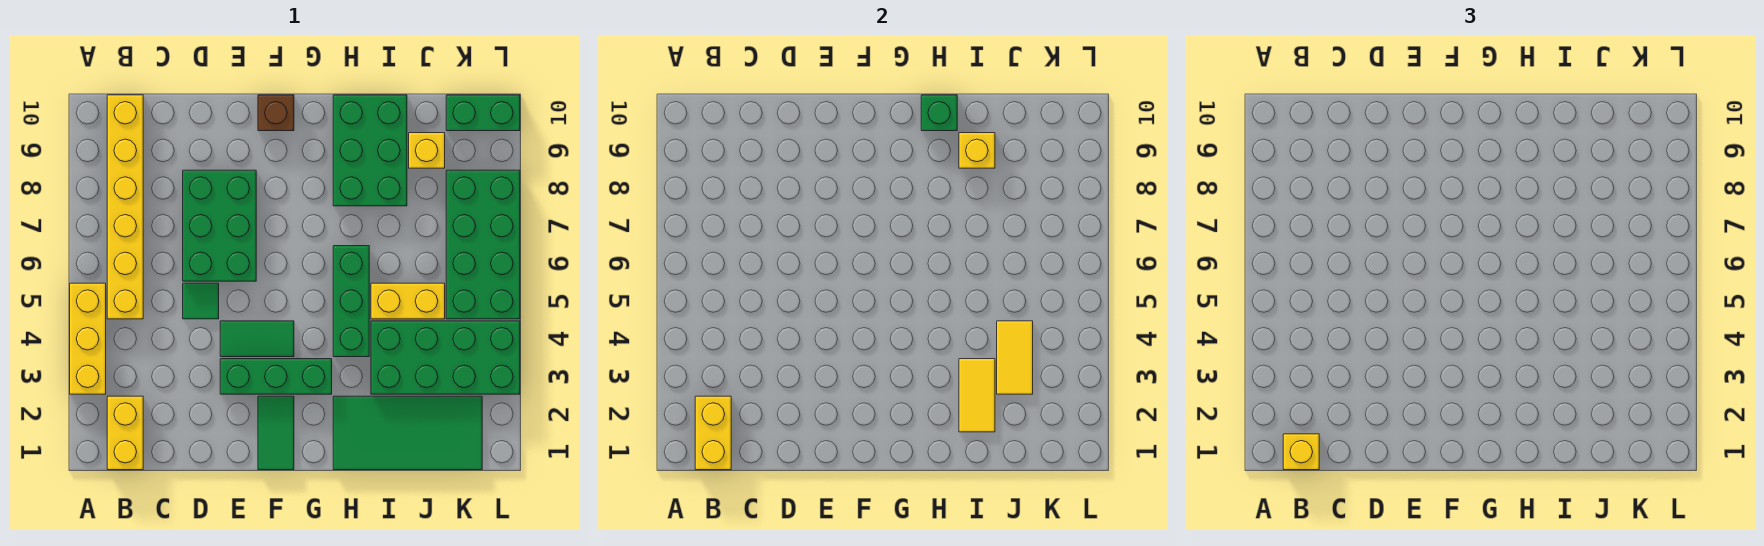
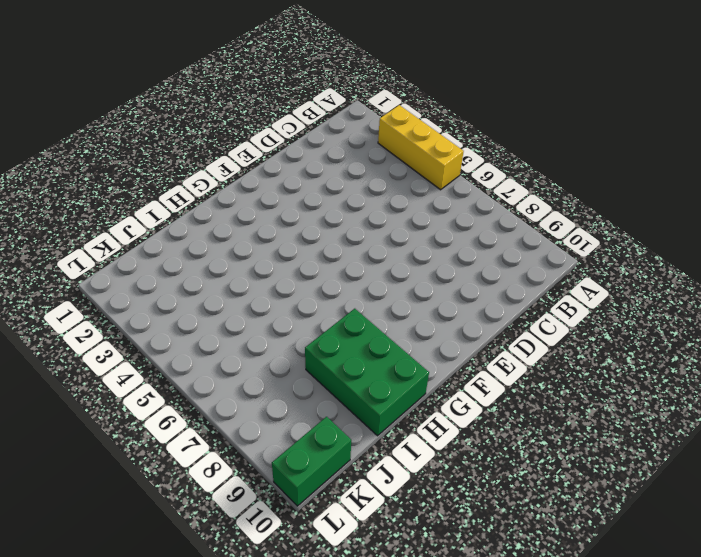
none -> yellow brick B1:B2 level 1
none -> yellow brick B5:B10 level 1
none -> green tile D5 level 1

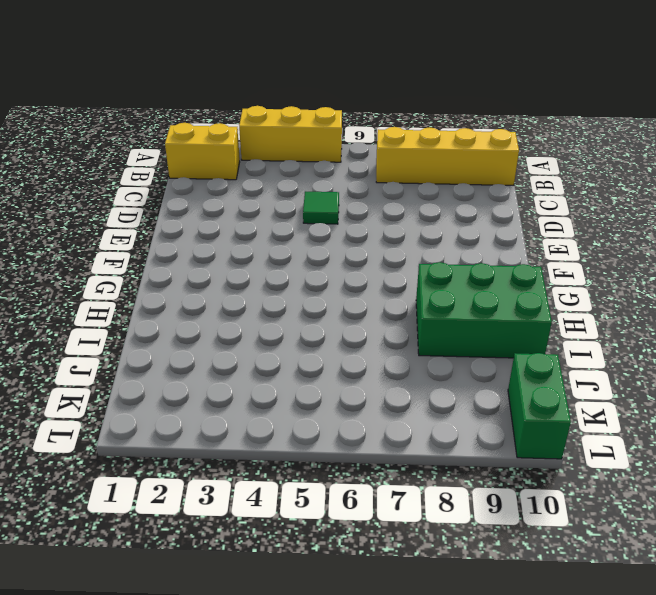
yellow brick B7:B10 level 1 -> yellow brick B5:B10 level 1
none -> green brick D6:E8 level 1
none -> green brick E3:G3 level 1
none -> green tile E4:F4 level 1

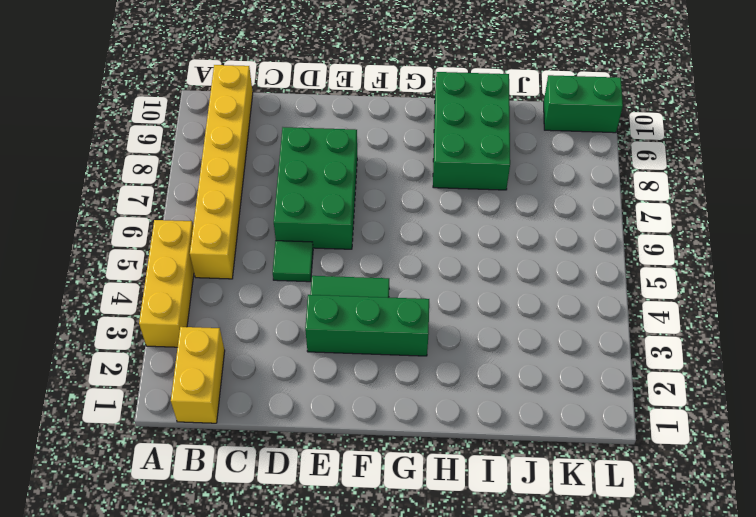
none -> green tile F1:F2 level 1
none -> brown brick F10 level 1
none -> green tile H1:K2 level 1

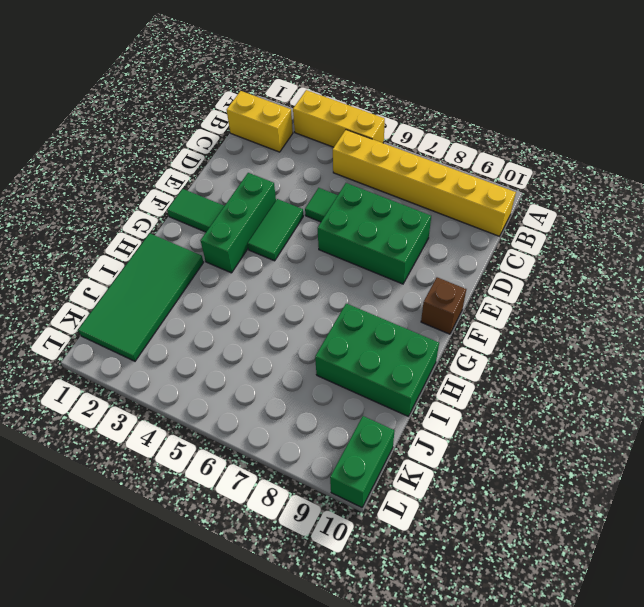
none -> green brick H4:H6 level 1
none -> green brick I3:L4 level 1
none -> yellow brick I5:J5 level 1

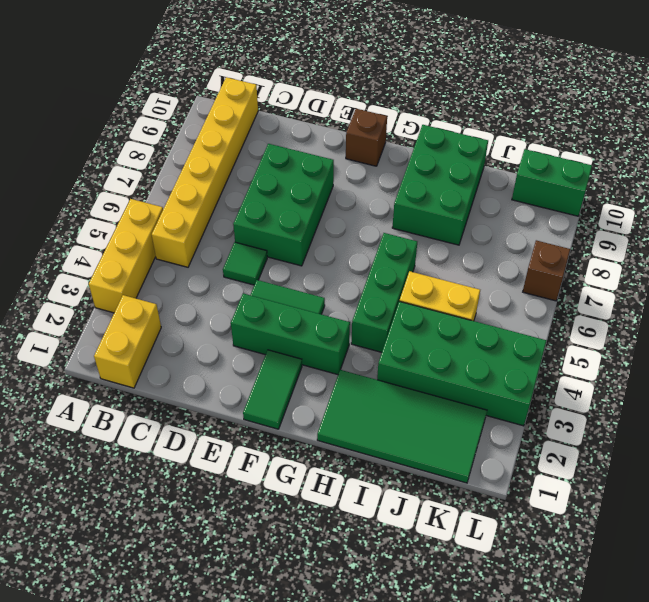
brown brick L7 level 1 -> green brick K5:L8 level 1
none -> yellow brick J9 level 1
none -> yellow brick B1:B2 level 2
none -> green brick H10 level 2

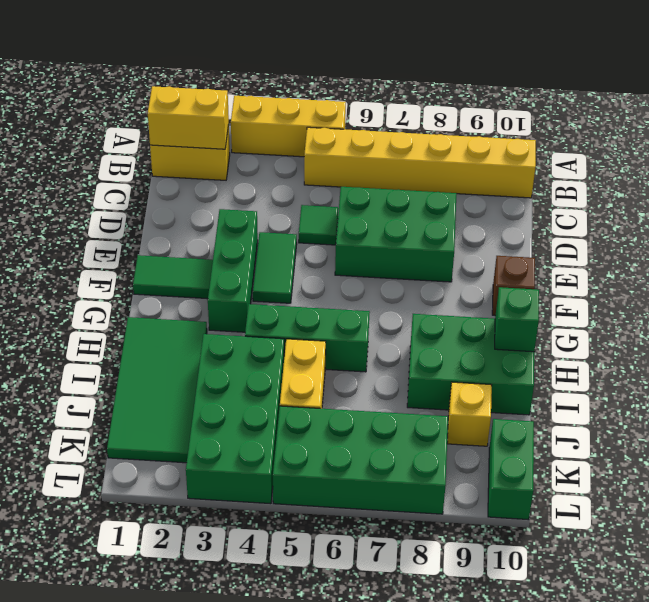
none -> yellow tile I2:I3 level 2
none -> yellow brick I9 level 2
none -> yellow tile J3:J4 level 2

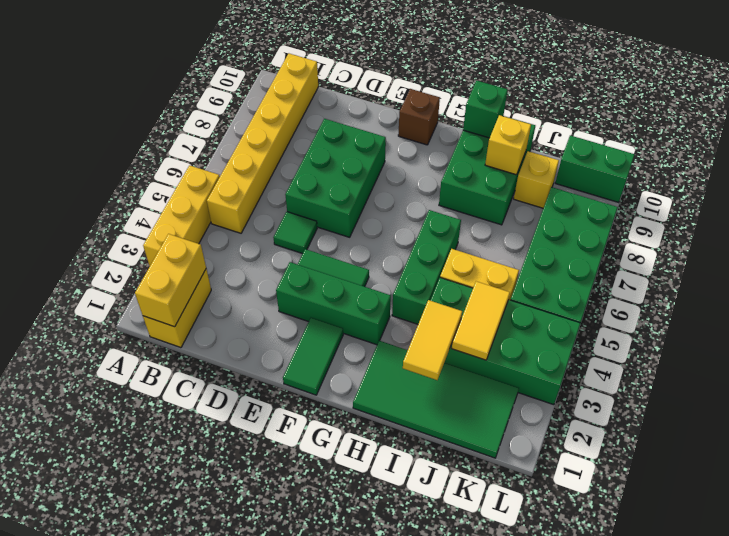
none -> yellow brick B1 level 3

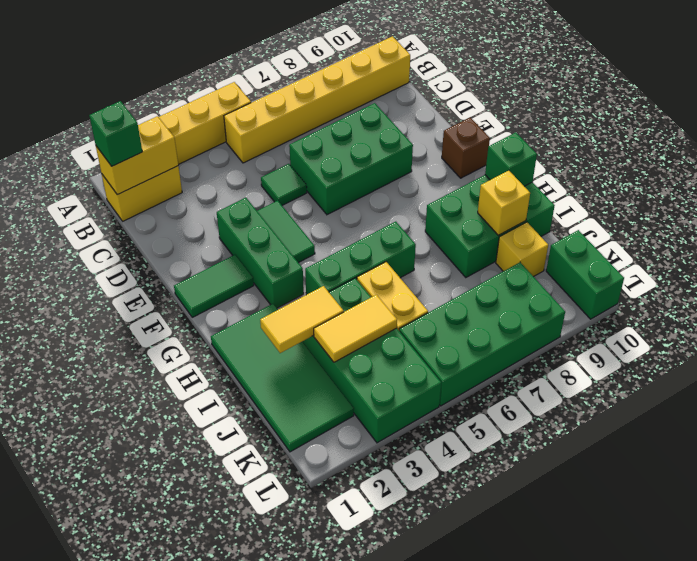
green brick B1 level 3 -> yellow brick B1 level 3

